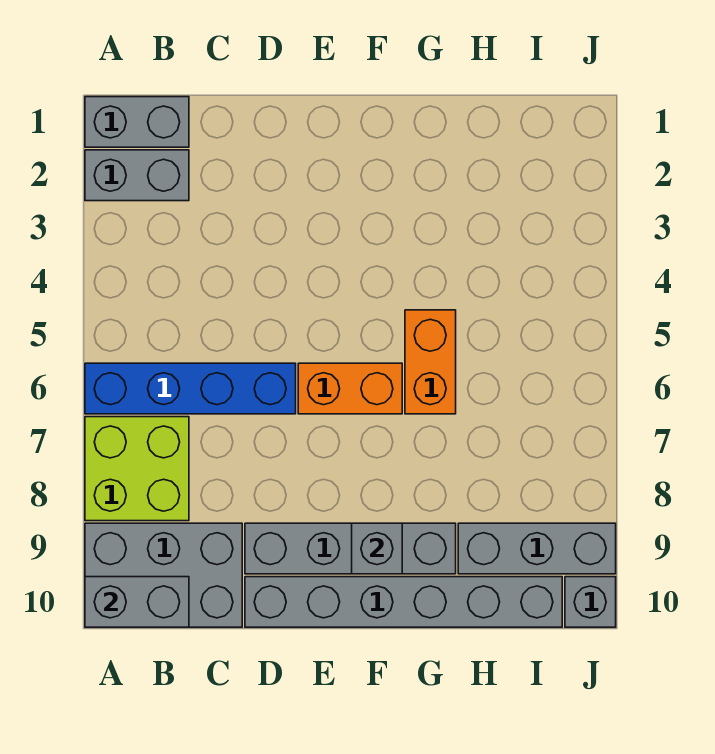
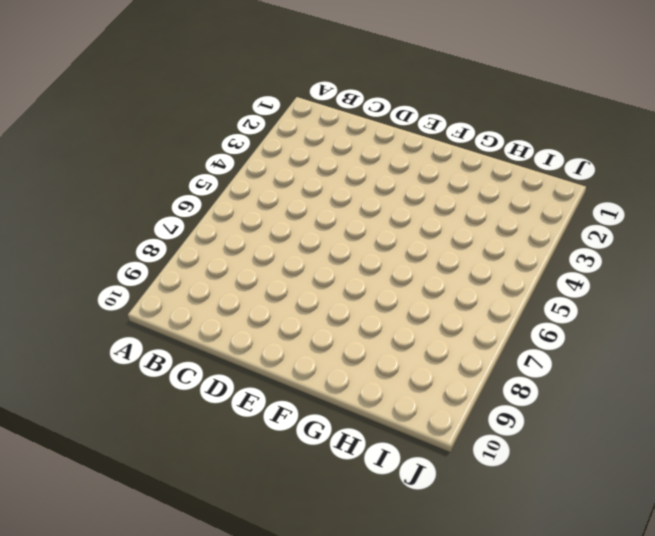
none -> grey brick A1:B1 level 1
none -> grey brick A2:B2 level 1
none -> blue brick A6:D6 level 1

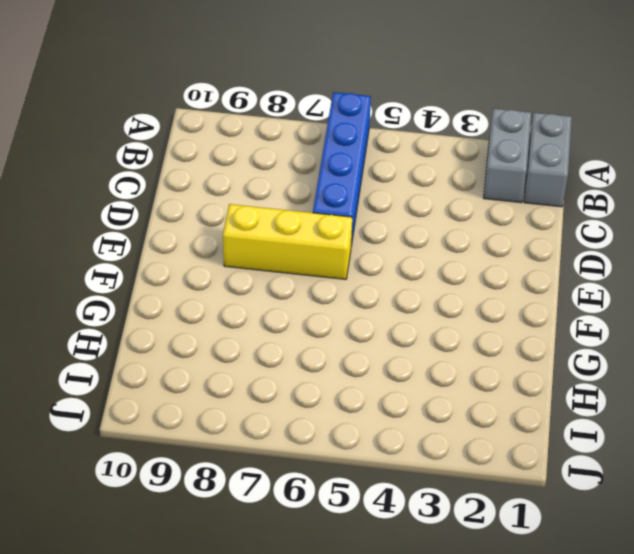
yellow brick E6:E8 level 1 -> orange brick E6:F6 level 1
none -> lime brick A7:B8 level 1
none -> grey brick A9:C10 level 1
none -> grey brick D9:G9 level 1

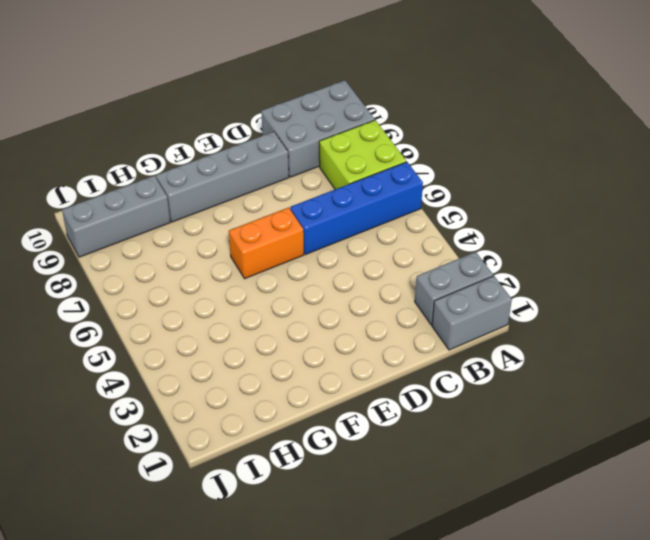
none -> grey brick D10:I10 level 1
none -> orange brick G5:G6 level 1
none -> grey brick J10 level 1

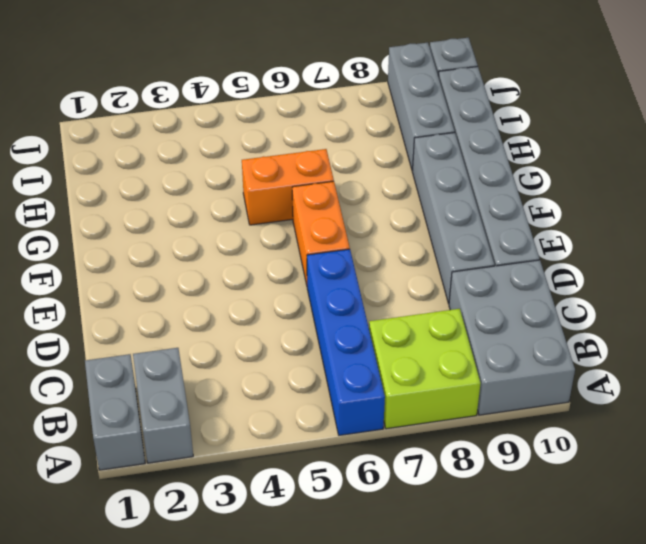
none -> grey brick A10:B10 level 2
none -> grey brick F9 level 2

